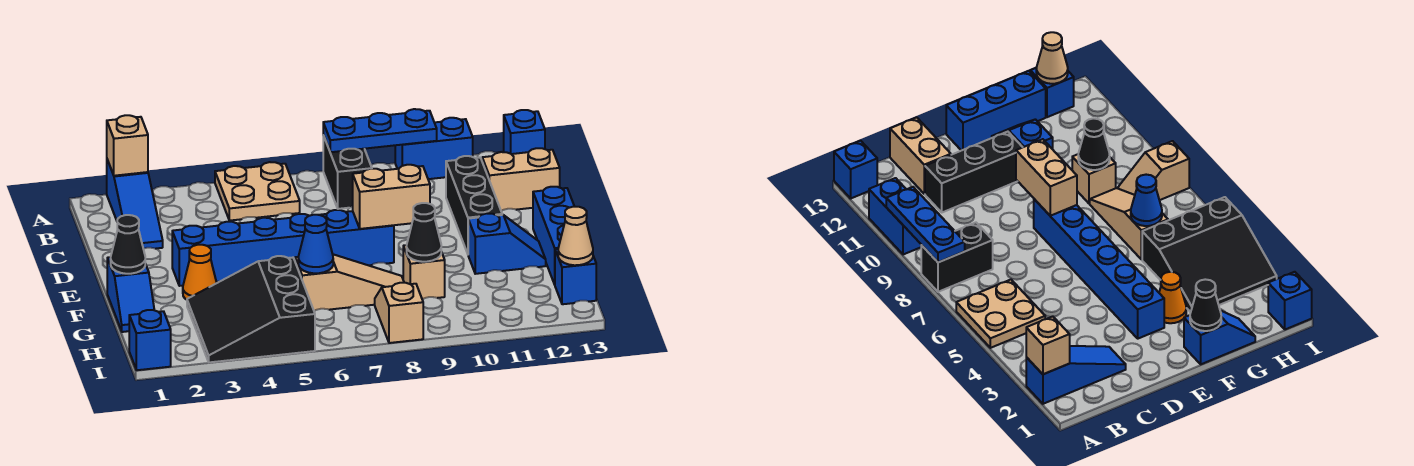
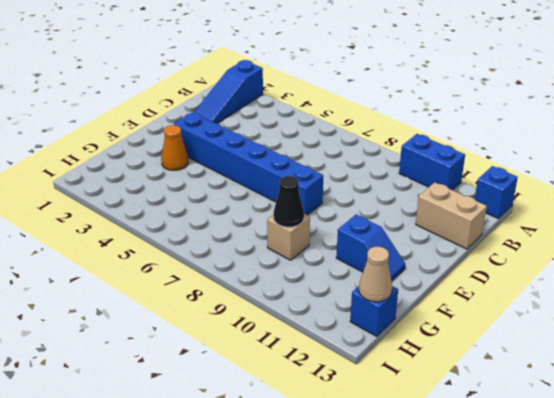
none -> tan plate A5:B6 level 1
none -> black brick A8:B8 level 1
none -> black brick C11:E11 level 1

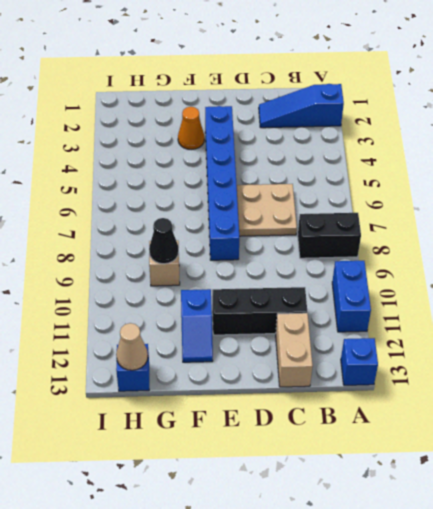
tan plate C6:D7 level 1 -> tan plate A5:B6 level 1
none -> blue brick E13:G13 level 1
none -> blue slope F1:G1 level 1 top F
none -> black slope G3:I5 level 1 top 5

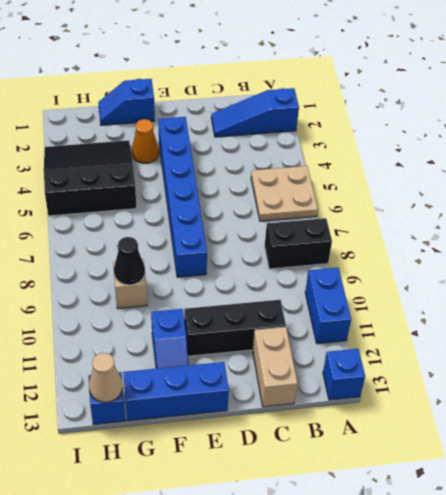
none -> tan slope G6:G8 level 1 top 6
none -> tan slope H8:I8 level 1 top I
none -> blue brick I1 level 1

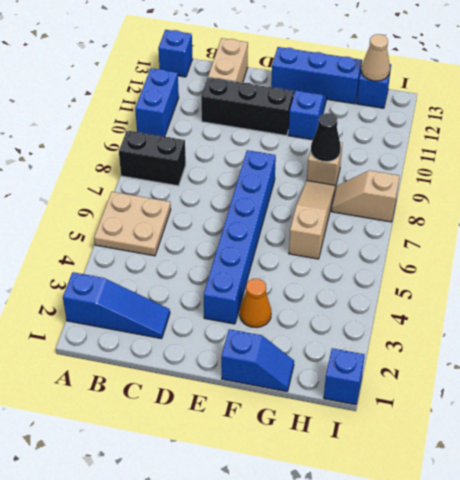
none -> black slope G3:I5 level 1 top 5
none -> tan brick A2 level 2
none -> blue plate A8:A10 level 2

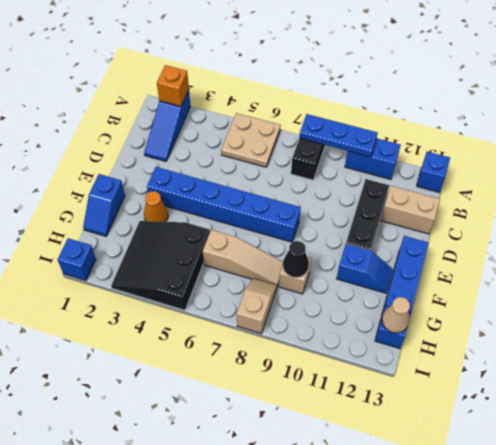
orange brick A2 level 2 -> tan brick A2 level 2
none -> tan brick E8:E9 level 2
none -> black cone F1 level 2
none -> blue cone G6 level 2

